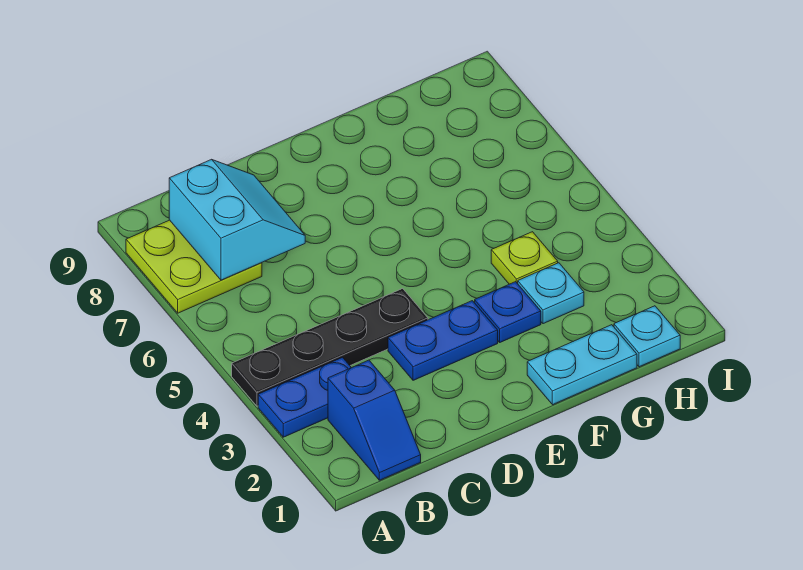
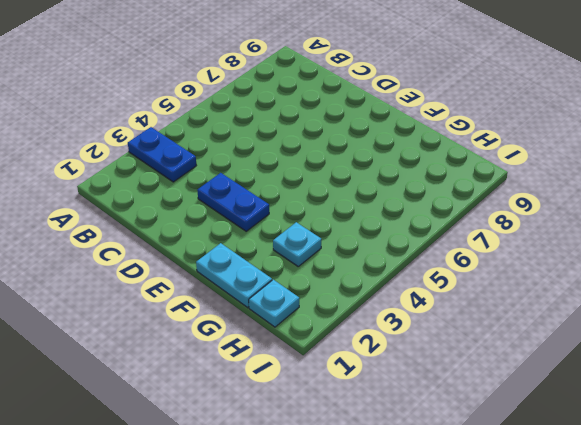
none -> black plate A4:D4 level 1
none -> lime plate A7:B8 level 1

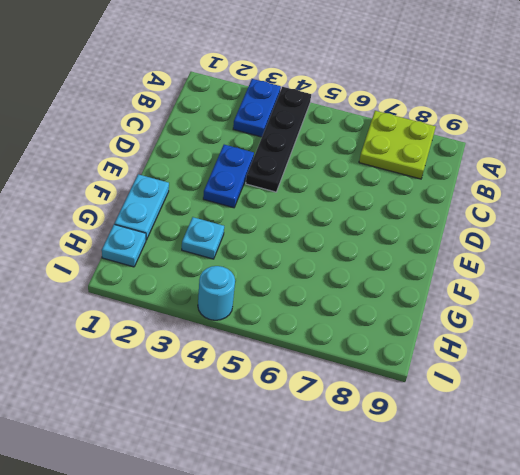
cyan round brick I4 level 1 -> none
none -> blue slope B1:B2 level 1 top 2
none -> blue plate F3 level 1

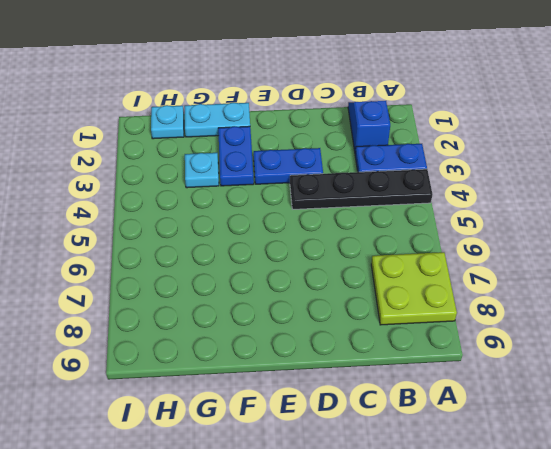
blue plate F2:F3 level 1 -> blue plate F3 level 1
none -> lime plate G4 level 1
none -> cyan slope B7:C8 level 2 top B

